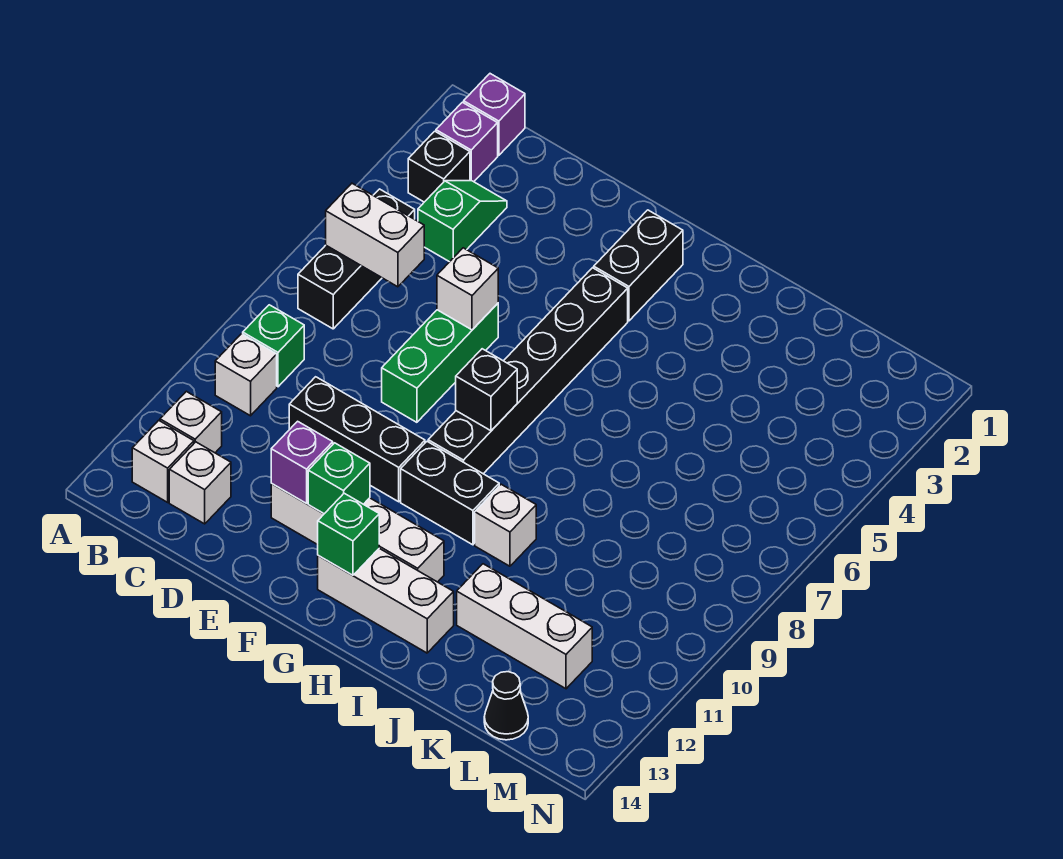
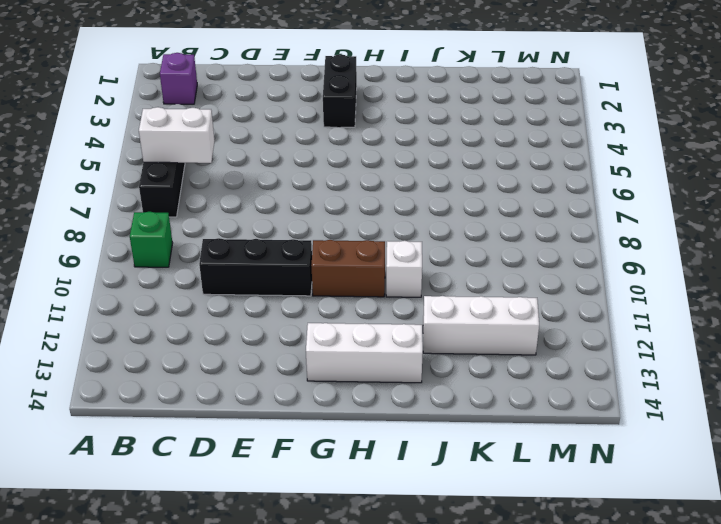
brown brick G10:H10 level 1 -> black brick G10:H10 level 1
none -> purple brick B1 level 1
none -> black brick B3 level 1
none -> white brick B10 level 1

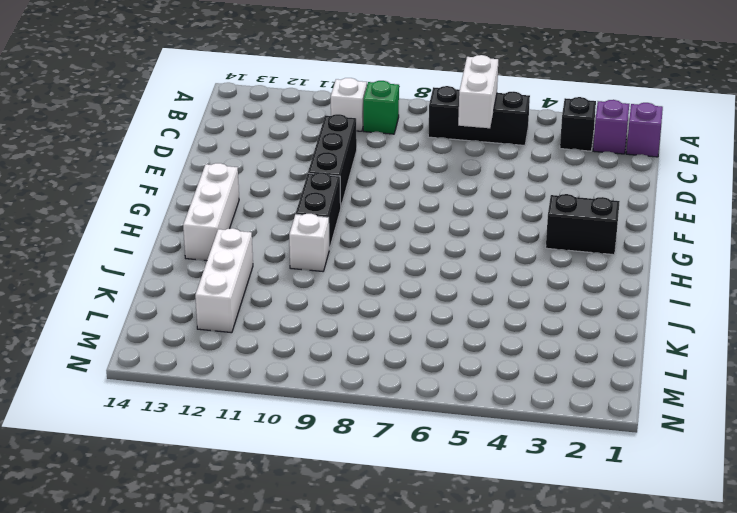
none -> white brick B12 level 1
none -> white brick B13 level 1
none -> green slope C3:C4 level 1 top 4

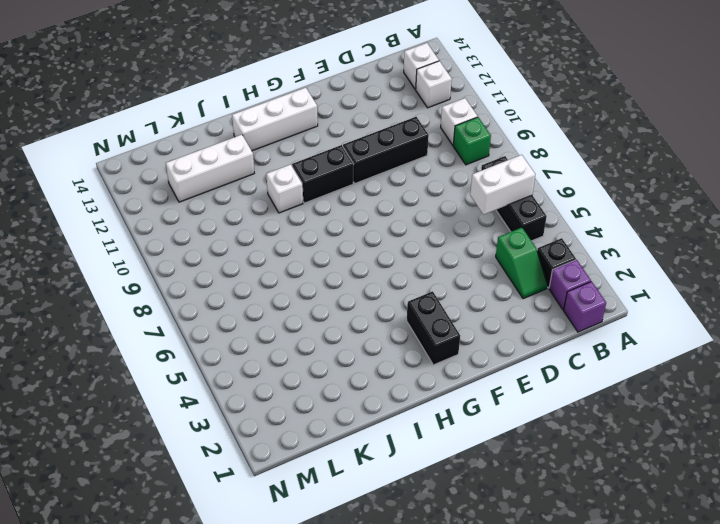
none -> white brick C13 level 1
none -> green brick E6:E8 level 1
none -> white brick E12:H12 level 1

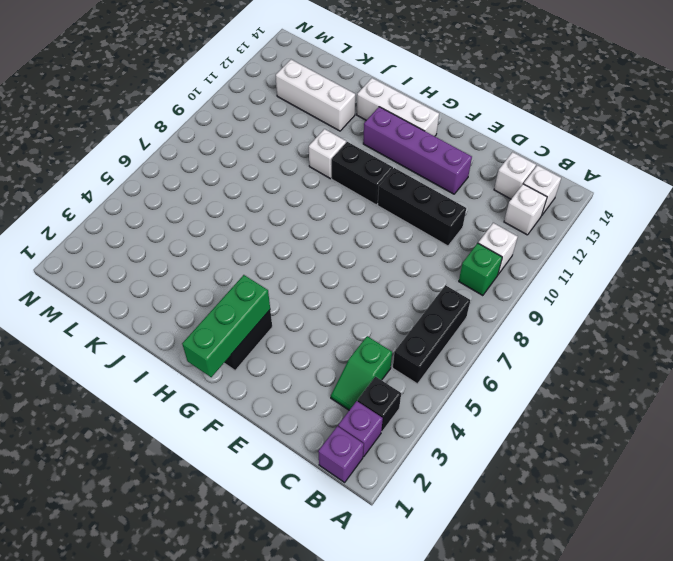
purple brick E12:H12 level 1 -> white brick E12:H12 level 1
green brick G1:G3 level 2 -> green brick E6:E8 level 1
none -> black brick G4:G9 level 1
none -> black cone L14 level 1
none -> white brick B6:C6 level 2

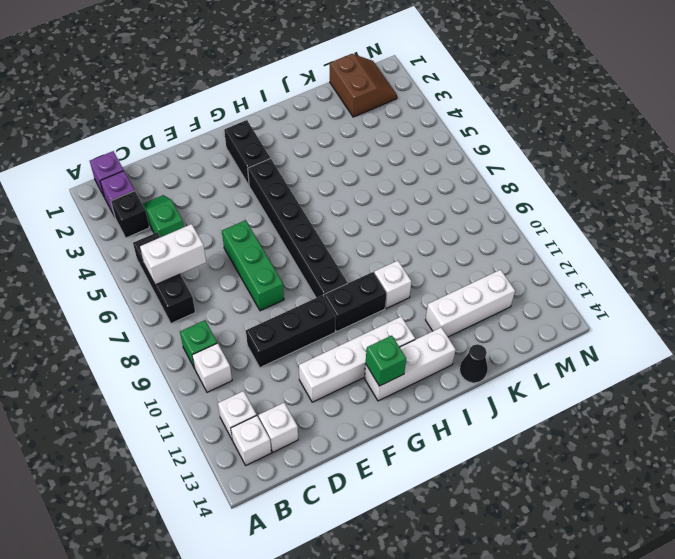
black cone J14 level 1 -> black cone L14 level 1
brown slope L1:M2 level 1 top L -> none
none -> white brick E6 level 2
none -> purple brick E12 level 2
none -> green brick F12 level 2

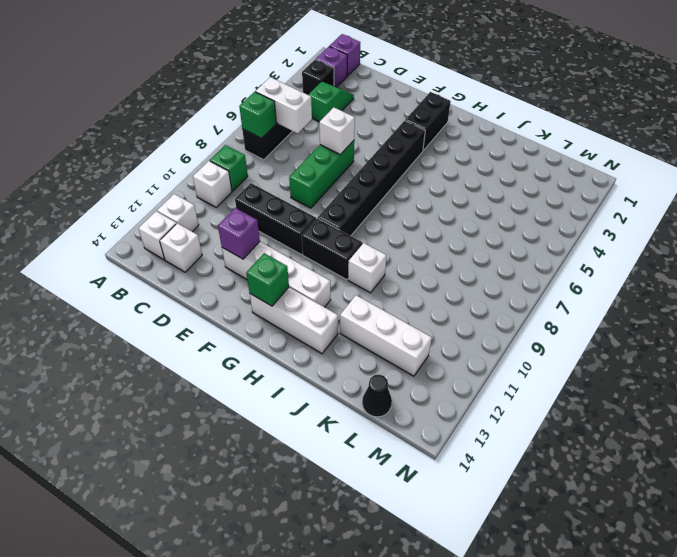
green brick B7 level 2 -> green brick F12 level 2
none -> black brick G8 level 2

